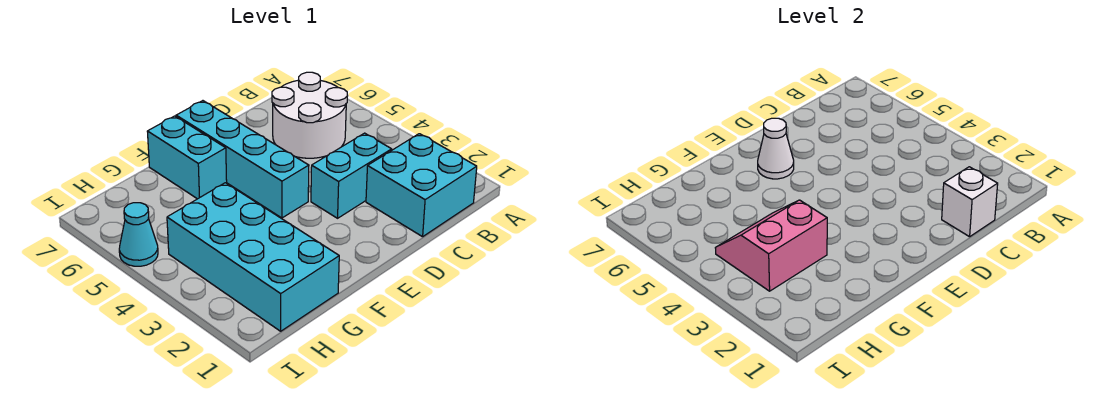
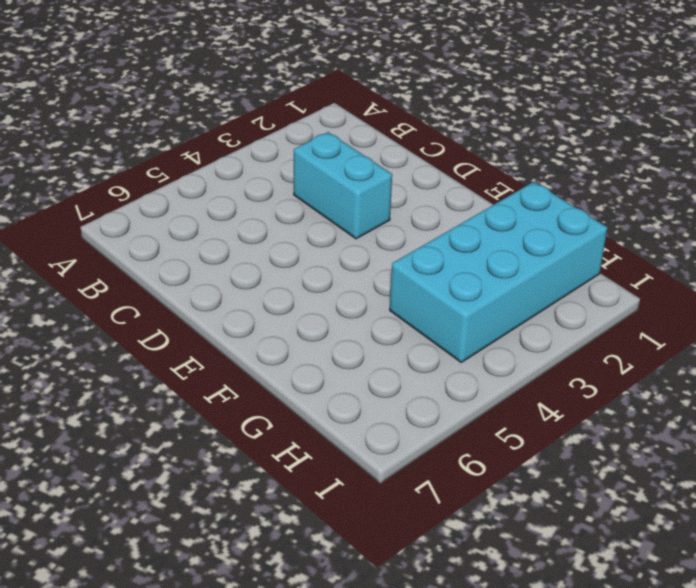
none -> cyan brick B1:C2 level 1
none -> white round brick B5:C6 level 1

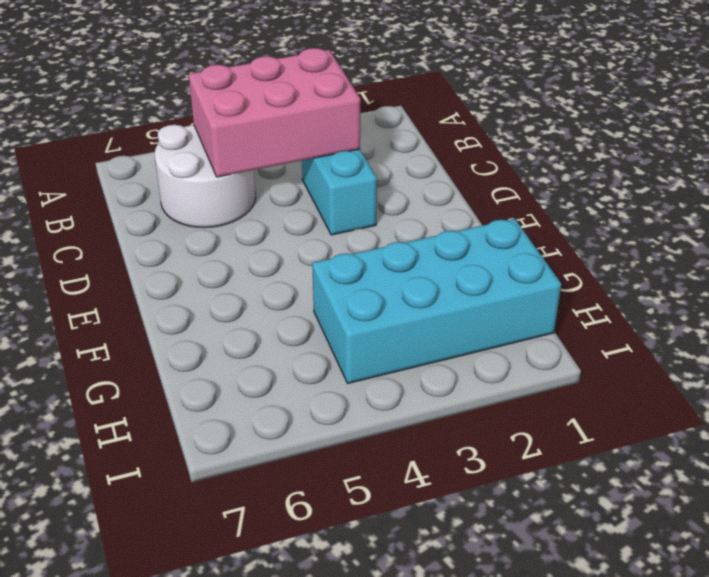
pink brick B3:C5 level 2 -> none
none -> cyan brick B1:C2 level 1
none -> cyan brick E4:E7 level 1

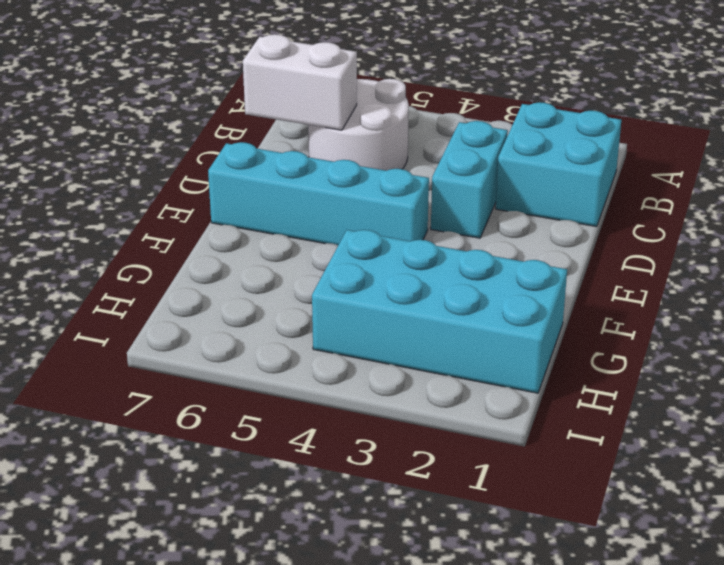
white brick C6:C7 level 2 -> none
none -> cyan brick F6:F7 level 1
none -> cyan cone I5 level 1

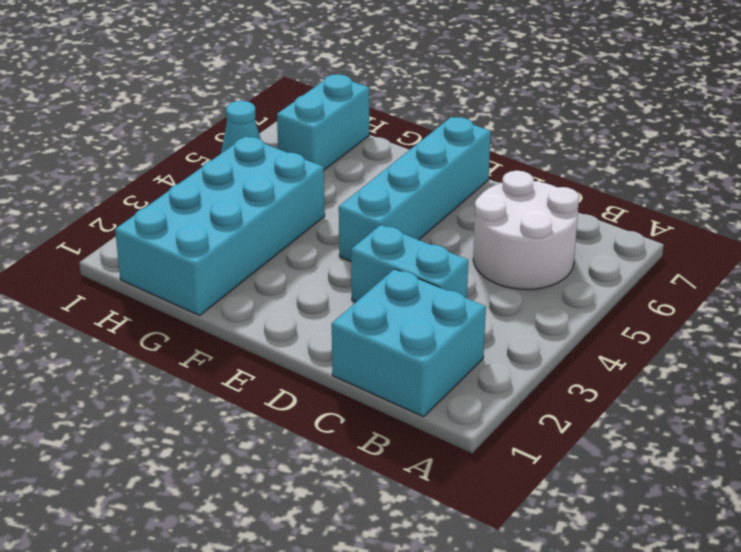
cyan brick H6:H7 level 1 -> cyan brick F6:F7 level 1
none -> white brick C1 level 2
none -> white cone E6 level 2

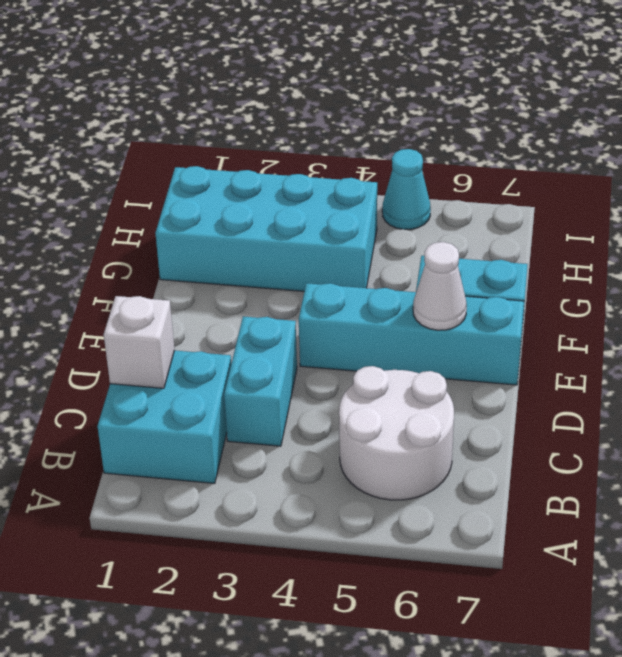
none -> pink slope G3:H4 level 2 top 3

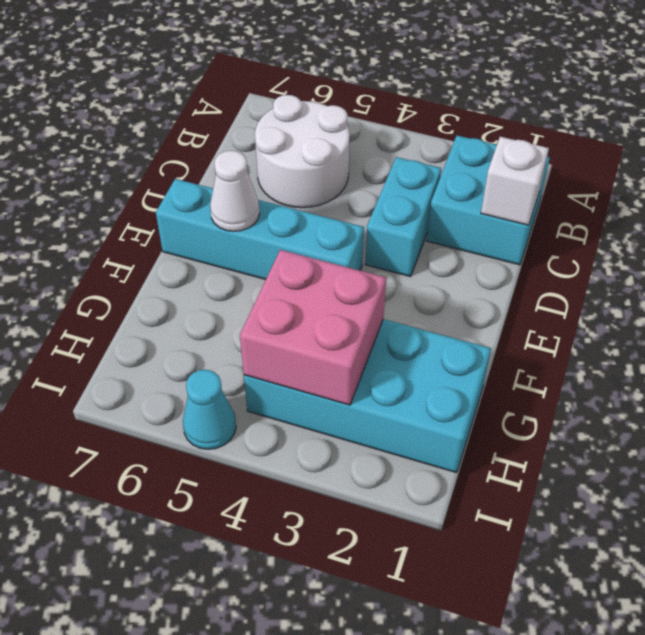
pink brick G3:H4 level 2 -> pink slope G3:H4 level 2 top 3
none -> cyan brick F6:F7 level 1

